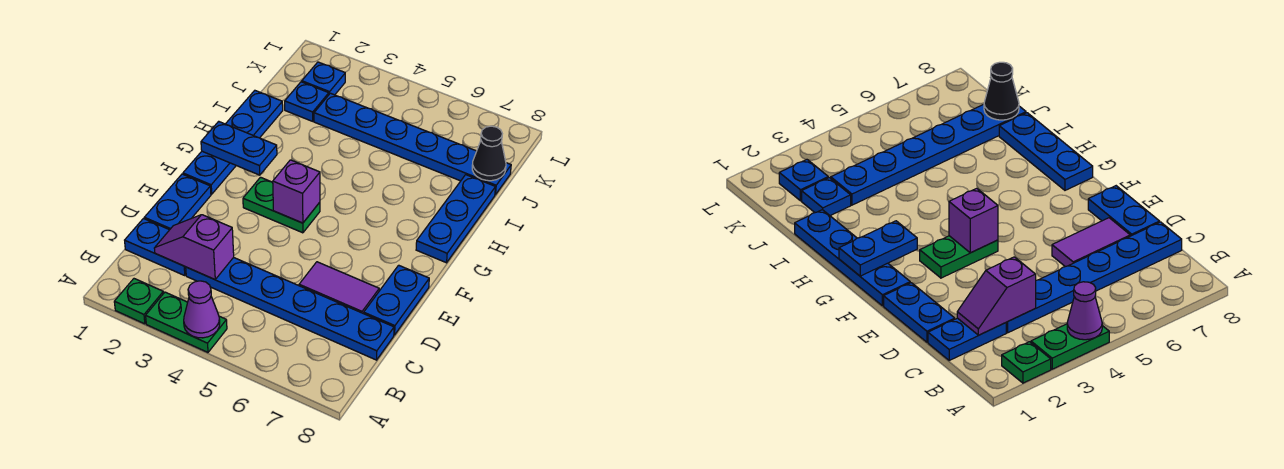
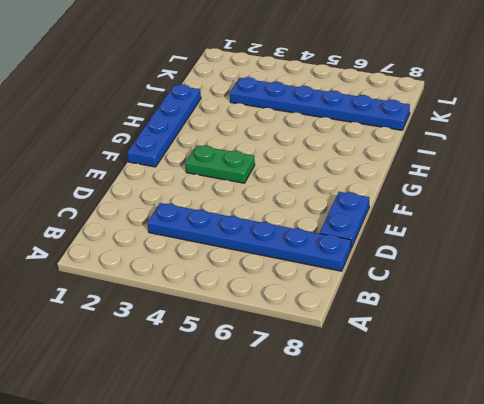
none -> green plate A2 level 1
none -> green plate A3:A4 level 1
none -> blue plate C1:C2 level 1

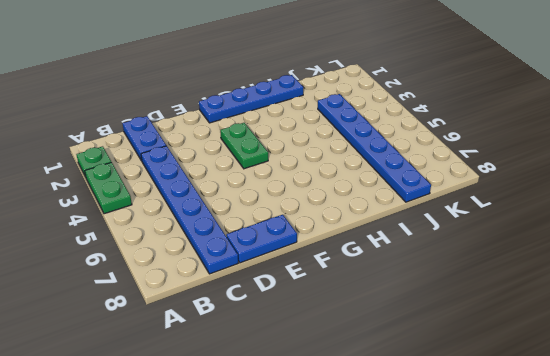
none -> blue plate D1:E1 level 1
none -> purple tile D6:D7 level 1
none -> blue plate G8:I8 level 1

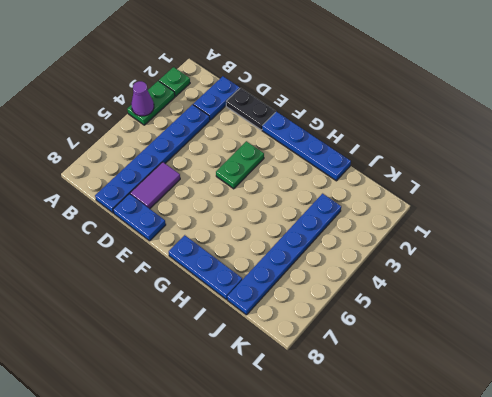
black plate D1:E1 level 1 -> blue plate D1:E1 level 1
none -> blue plate J2 level 1
none -> blue plate K2 level 1
none -> purple slope C2:C3 level 2 top 3

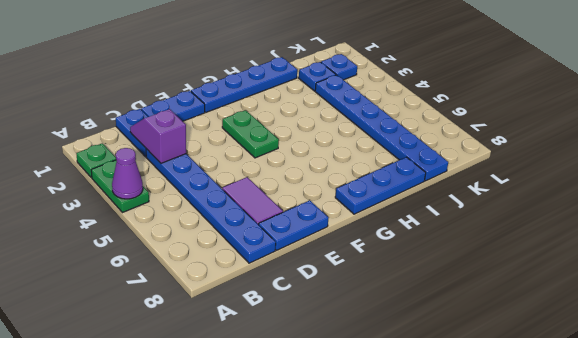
none -> purple brick F4 level 2
none -> blue plate G1:G2 level 2
none -> black cone J8 level 2

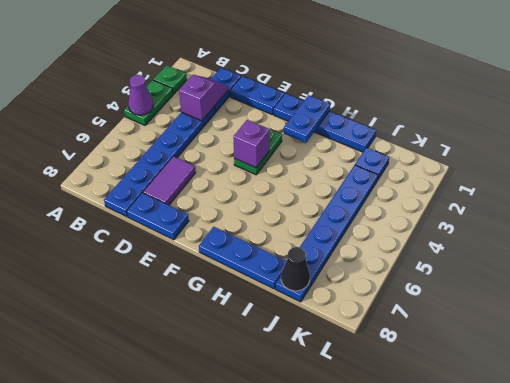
none -> blue plate K2 level 1

